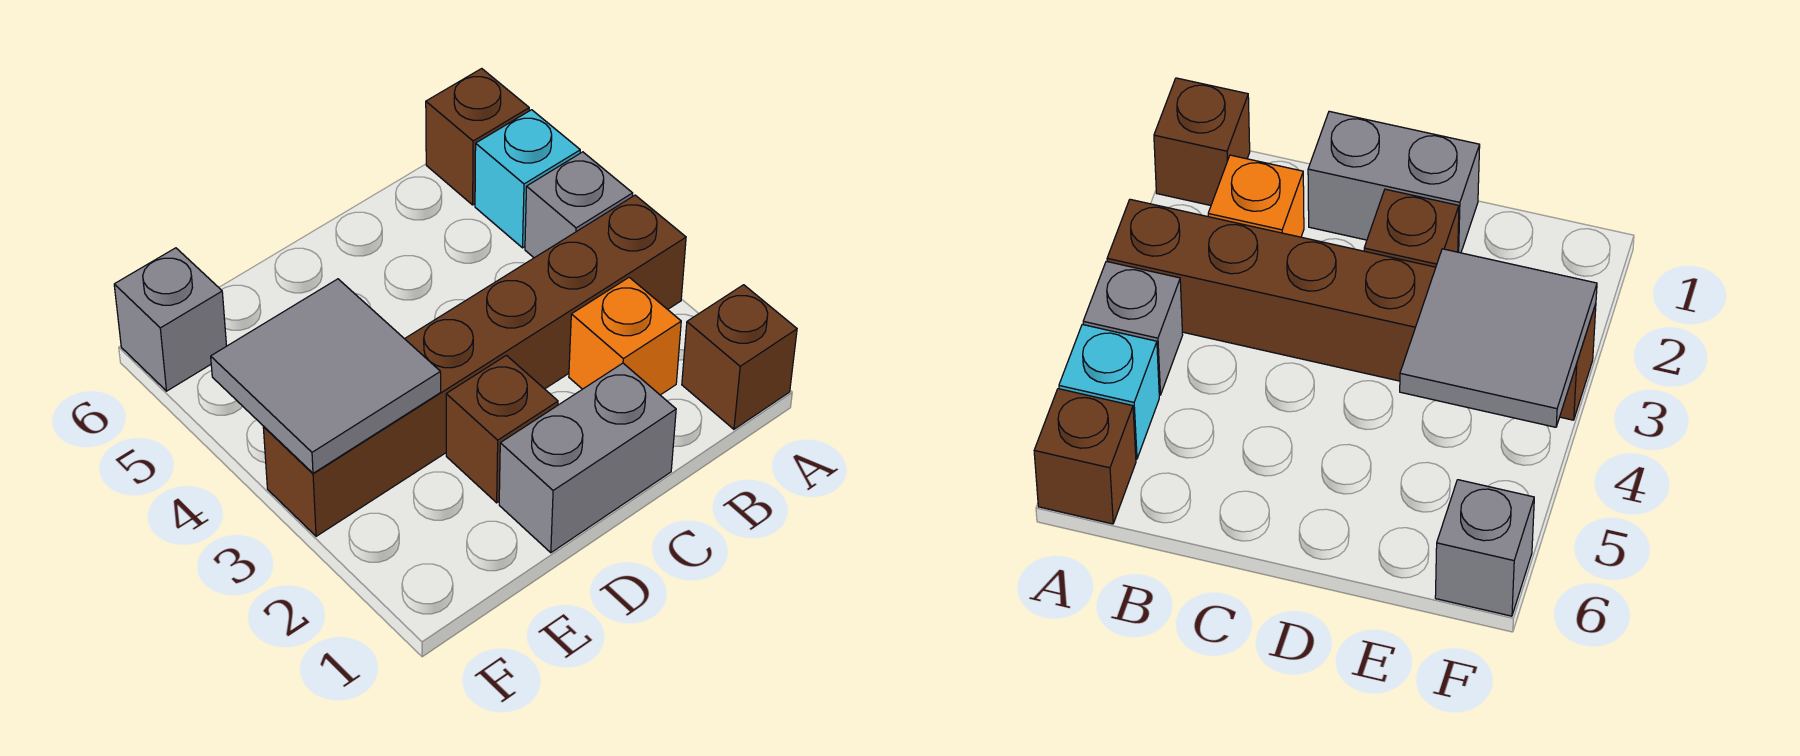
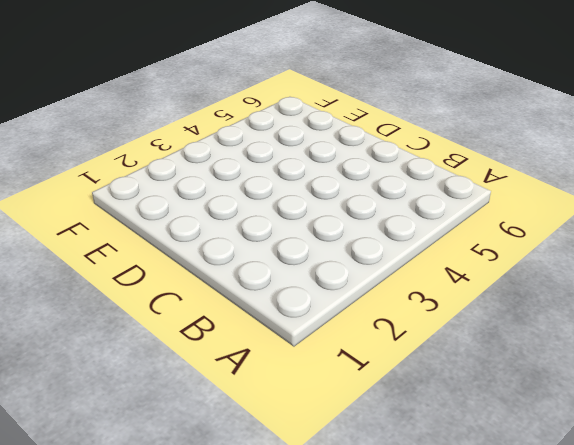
none -> brown brick A1 level 1
none -> brown brick A3:F3 level 1

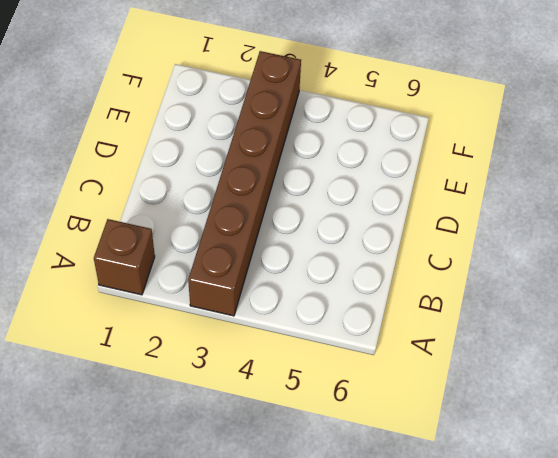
none -> grey brick A4 level 1
none -> cyan brick A5 level 1

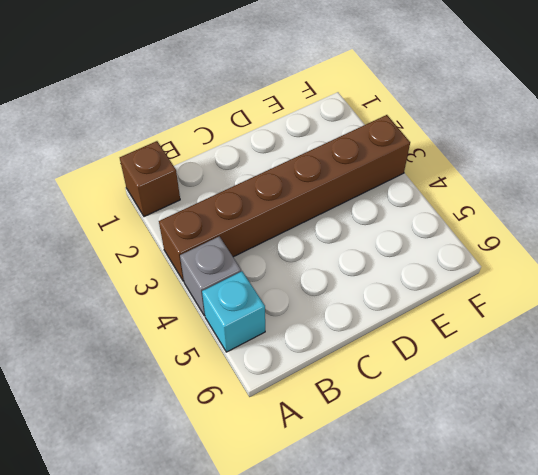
none -> brown brick A6 level 1
none -> orange brick B2 level 1

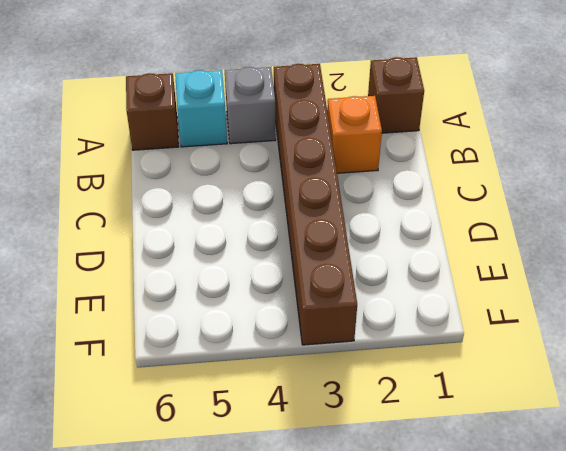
none -> grey brick C1:D1 level 1
none -> brown brick D2 level 1

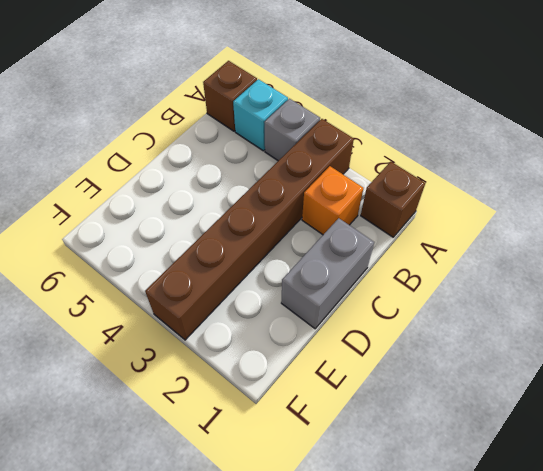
none -> brown brick D2 level 1
none -> grey brick F6 level 1

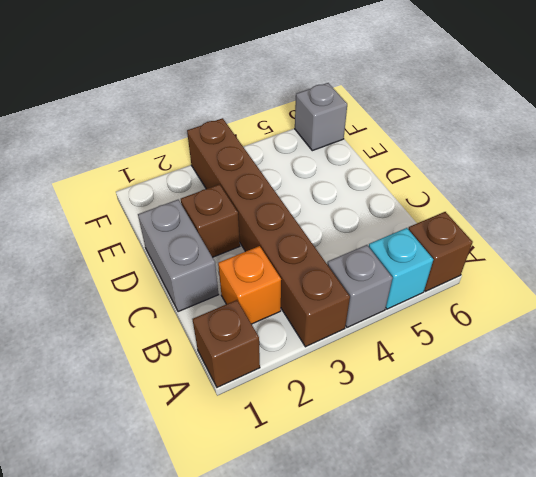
none -> grey tile E3:F4 level 2

